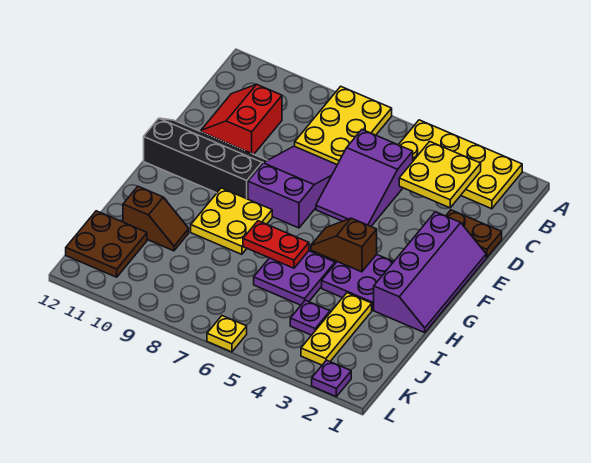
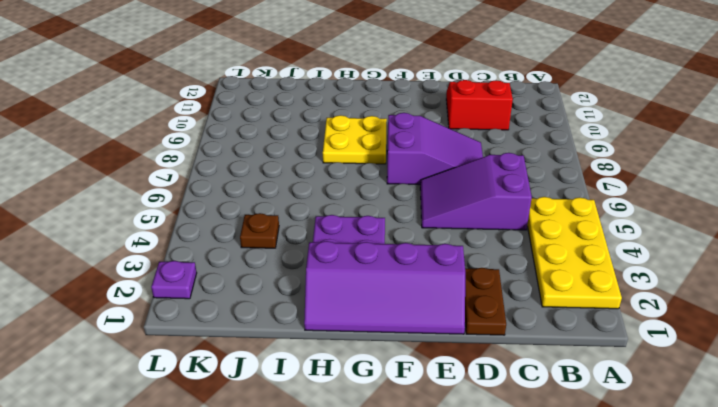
brown plate J4 level 1 -> purple plate J4 level 1
none -> yellow plate A7:C8 level 1
none -> black slope E9:F12 level 1 top F
none -> purple plate H5:I6 level 1

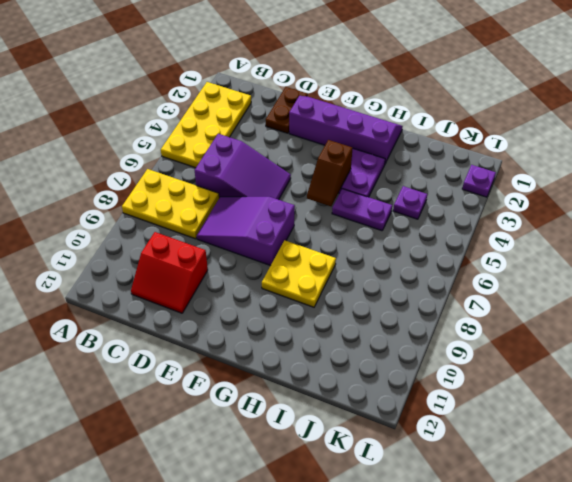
purple plate H5:I5 level 1 -> purple plate H5:I6 level 1
none -> black slope E9:F12 level 1 top F
none -> yellow plate I3:K3 level 1
none -> brown slope I10:I11 level 1 top 11

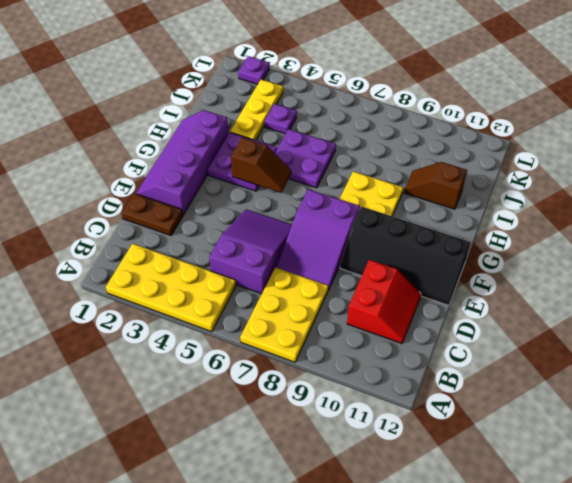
none -> brown plate J11:K12 level 1
none -> yellow plate L6 level 1
none -> yellow plate B3:C4 level 2

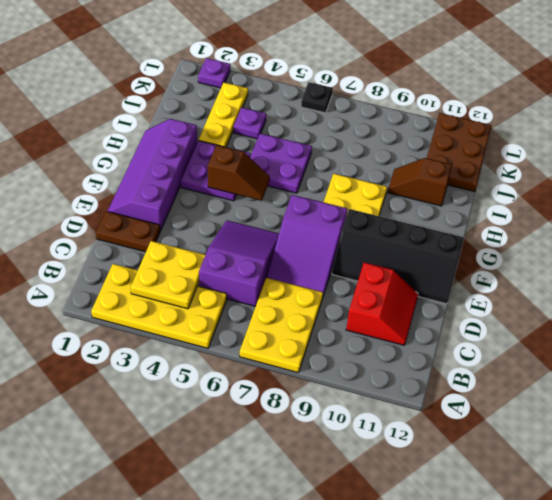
brown plate J11:L12 level 1 -> brown plate J11:K12 level 1
black plate L6 level 1 -> yellow plate L6 level 1
none -> red plate H6:H7 level 2

